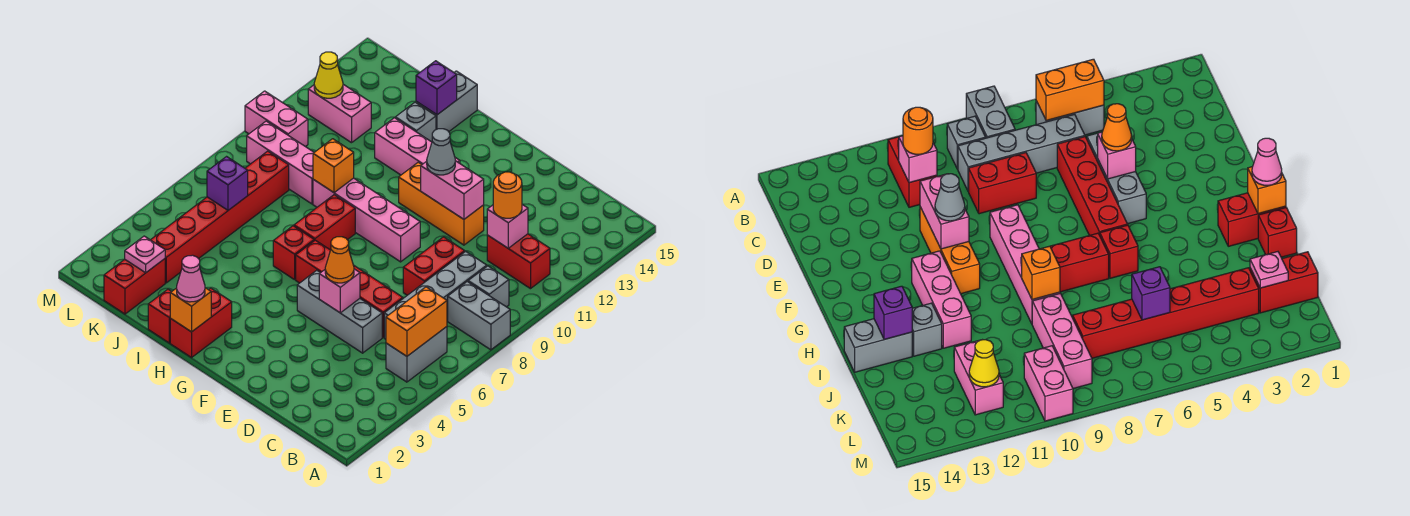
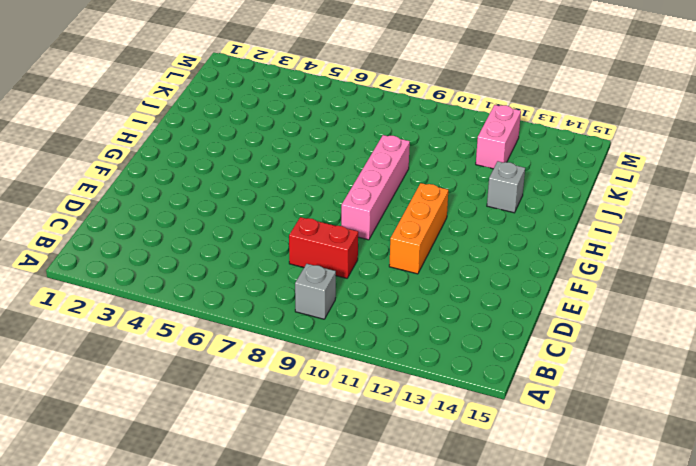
none -> grey brick A8:B8 level 1
none -> grey brick B5:B6 level 1
none -> red brick B11:C11 level 1
none -> grey brick C6:C9 level 1

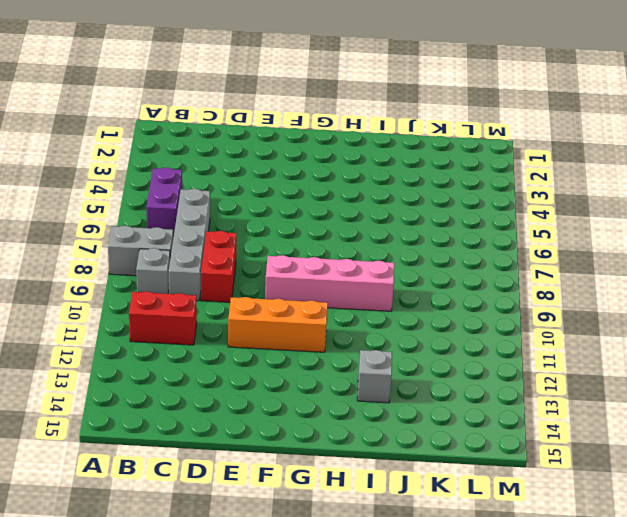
purple brick B5:B6 level 1 -> grey brick B5:B6 level 1
none -> grey brick D5:F5 level 1
none -> red brick D6:G6 level 1
none -> pink brick G12:I12 level 1
none -> red brick H1:H2 level 1

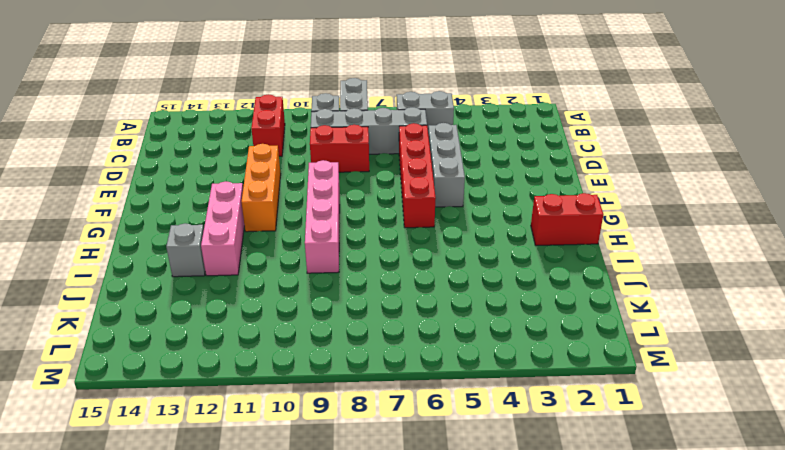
none -> red brick H6 level 1
none -> red brick H7:H8 level 1
none -> red brick I1 level 1
none -> grey brick I14:I15 level 1

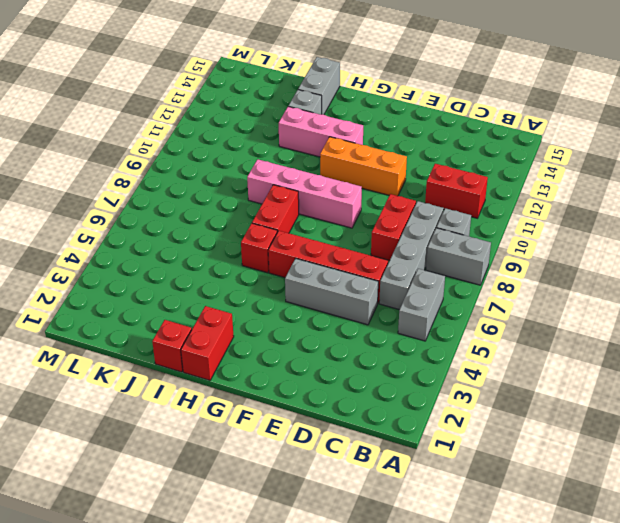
none -> pink brick J9:L9 level 1
none -> red brick K1:K2 level 1
none -> red brick K3:K8 level 1
none -> pink brick K12:L12 level 1

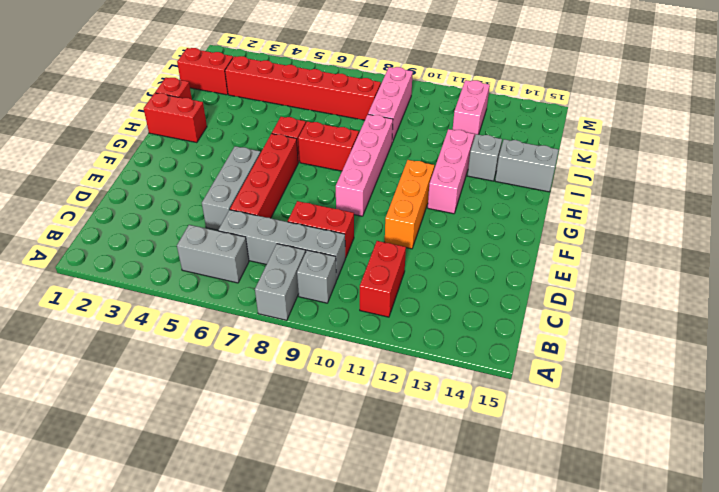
none -> pink brick L10:M10 level 1
none -> orange brick B5:B6 level 2
none -> pink brick C11 level 2
none -> pink brick E5 level 2

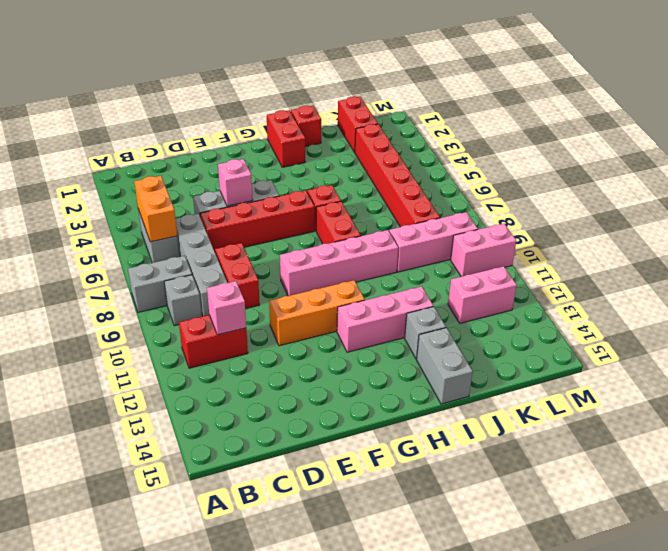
none -> pink brick E11:F11 level 2
none -> orange brick H1 level 2
none -> orange brick I9 level 2
none -> purple brick I14 level 2

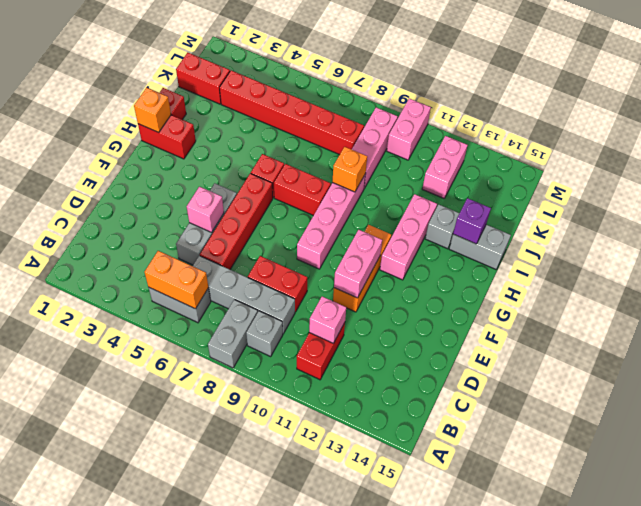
none -> pink plate K2 level 2
none -> purple brick K6 level 2
none -> yellow cone L12 level 2
none -> orange round brick C11 level 3

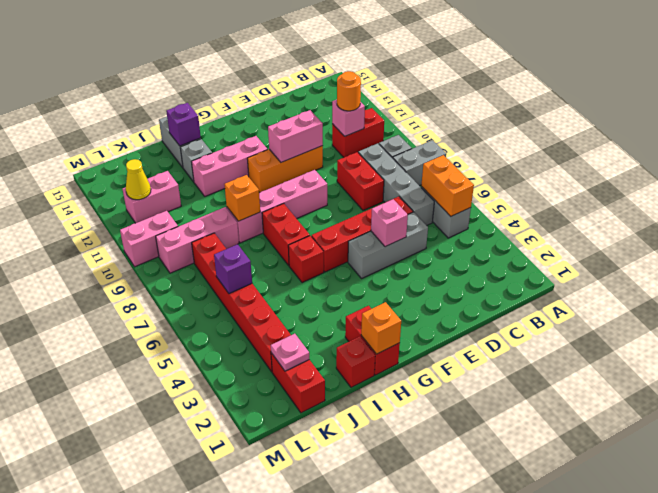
none -> orange cone E5 level 3
none -> grey cone F11 level 3
none -> pink cone H1 level 3

